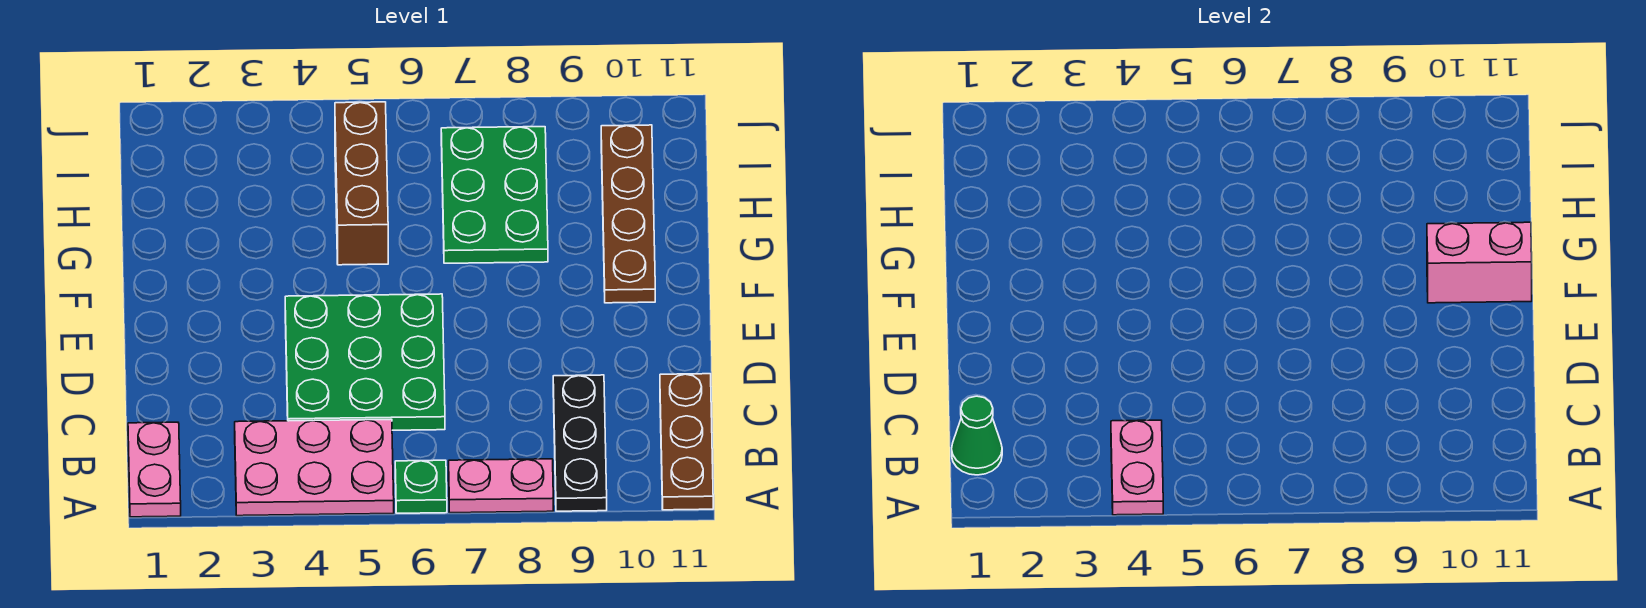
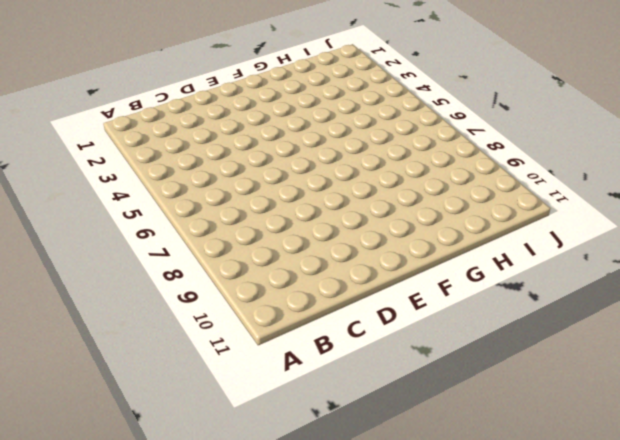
none -> pink plate A1:B1 level 1
none -> pink plate A3:B5 level 1
none -> green plate A6 level 1

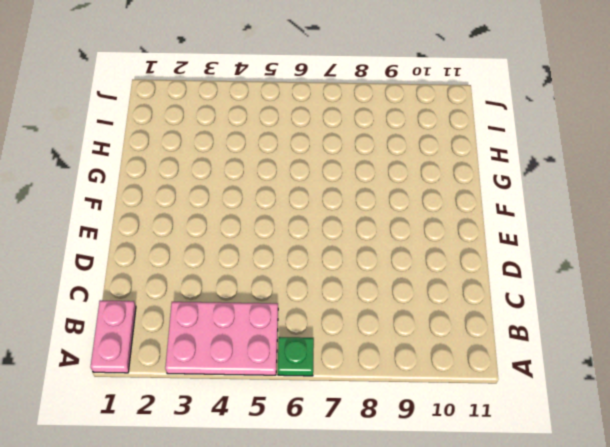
none -> pink plate A7:A8 level 1
none -> black plate A9:C9 level 1
none -> brown plate A11:C11 level 1

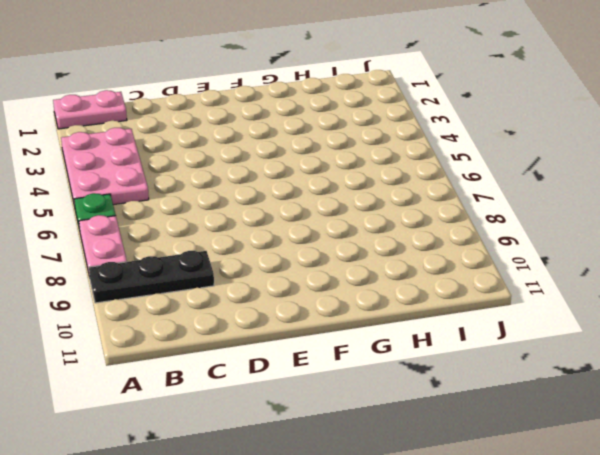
none -> brown plate A11:C11 level 1
none -> green plate C4:E6 level 1
none -> brown plate F10:I10 level 1

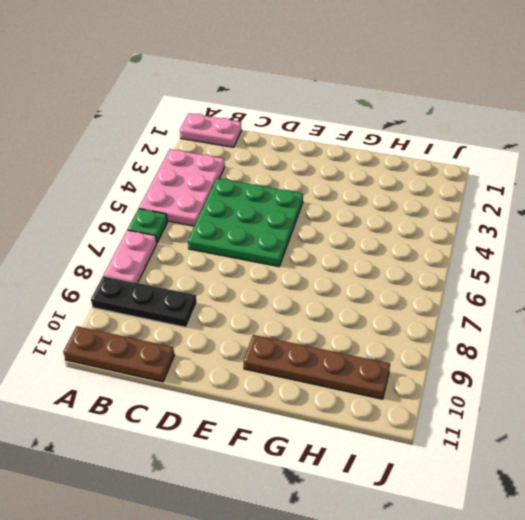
none -> brown brick G5:I5 level 1
none -> green plate G7:I8 level 1
none -> pink plate A4:B4 level 2

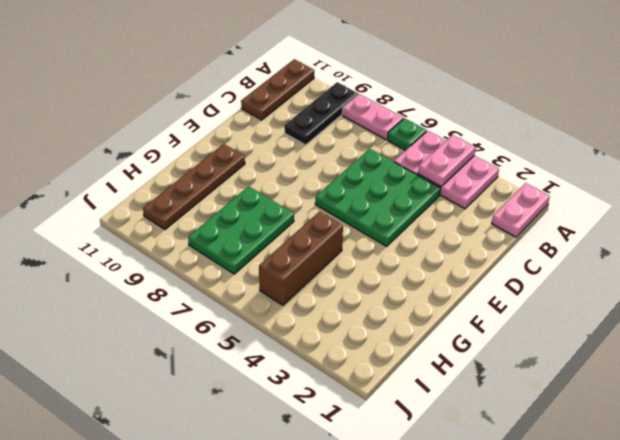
none -> green cone B1 level 2
none -> pink brick F10:F11 level 2

